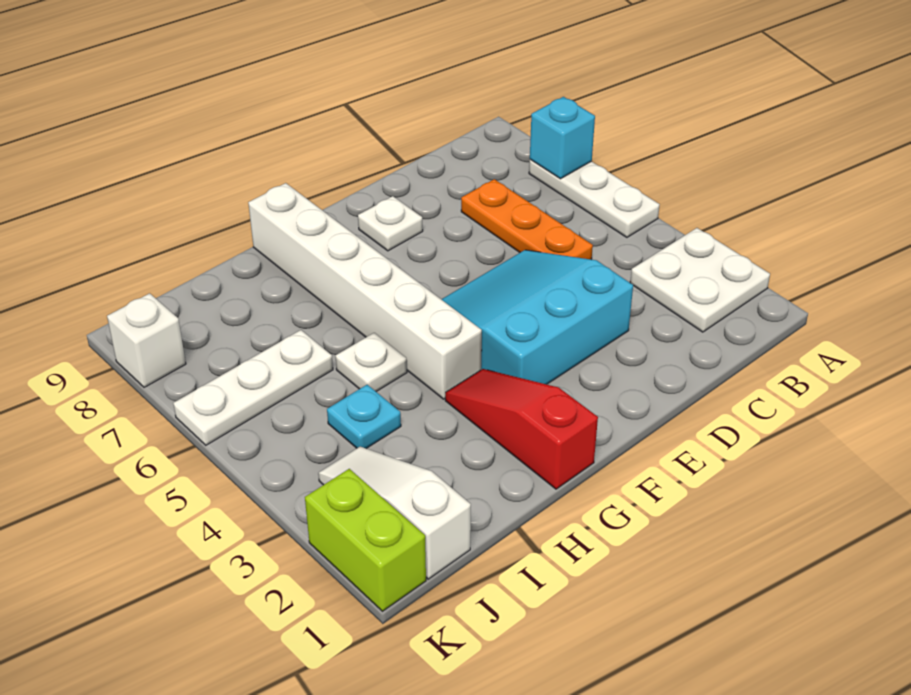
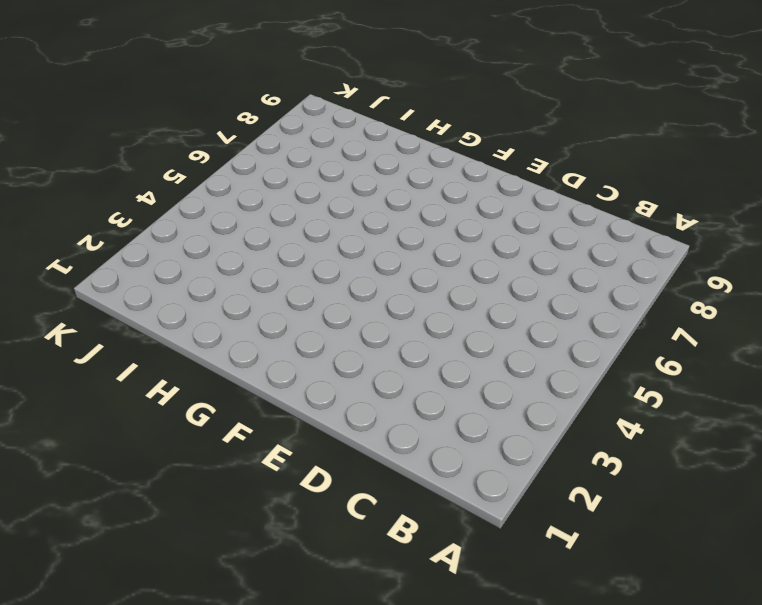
none -> white plate A2:B3 level 1
none -> white plate A5:A7 level 1
none -> orange plate C5:C7 level 1

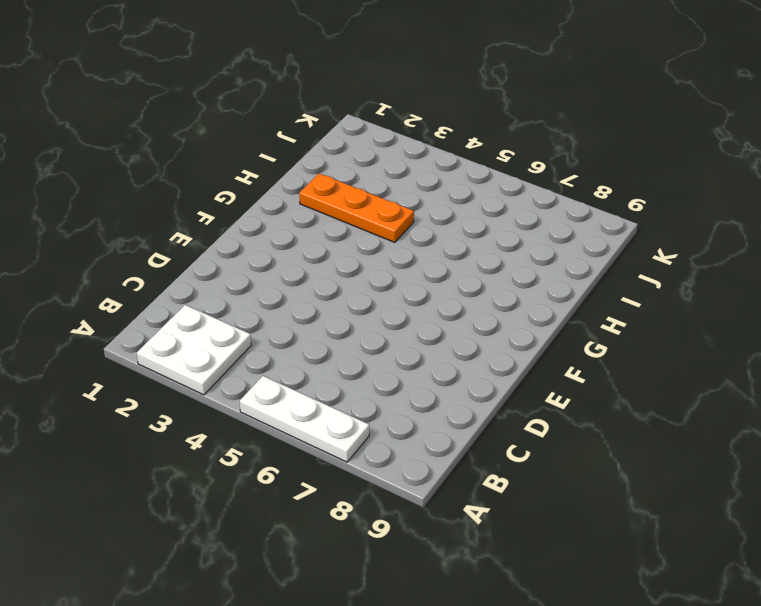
orange plate H2:H4 level 1 -> orange plate C5:C7 level 1
none -> cyan slope D3:F5 level 1 top 3
none -> white plate E8 level 1
none -> red slope G1:G3 level 1 top 1

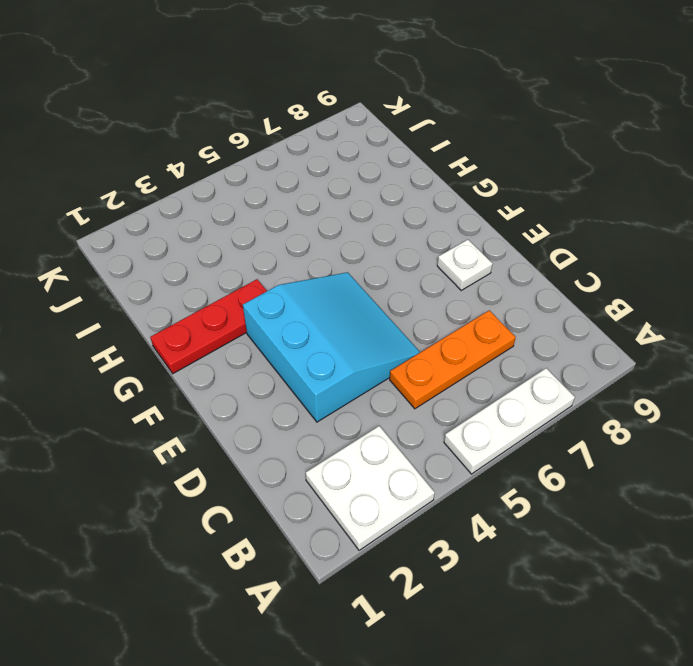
red plate G1:G3 level 1 -> red slope G1:G3 level 1 top 1
none -> white brick G4:G9 level 1
none -> white plate H5 level 1
none -> cyan plate I4 level 1

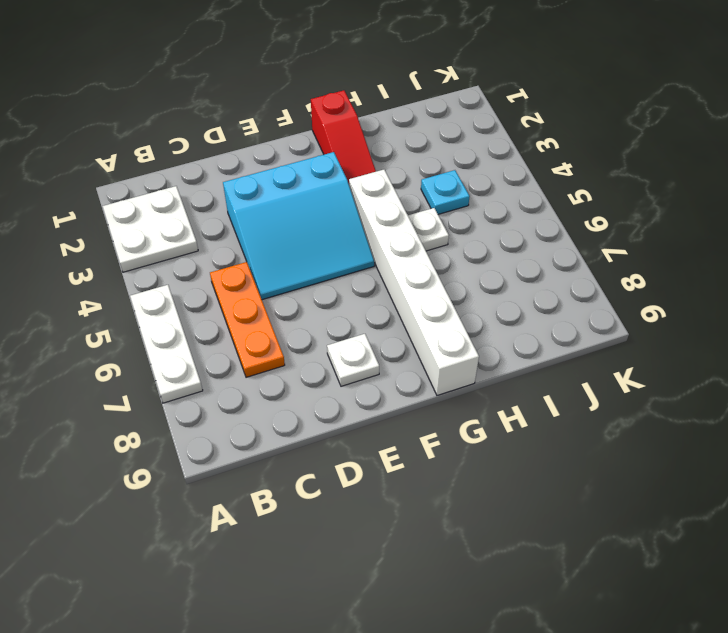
none -> white plate I6:K6 level 1
none -> white slope J1:J3 level 1 top 1
none -> lime brick K1:K2 level 1

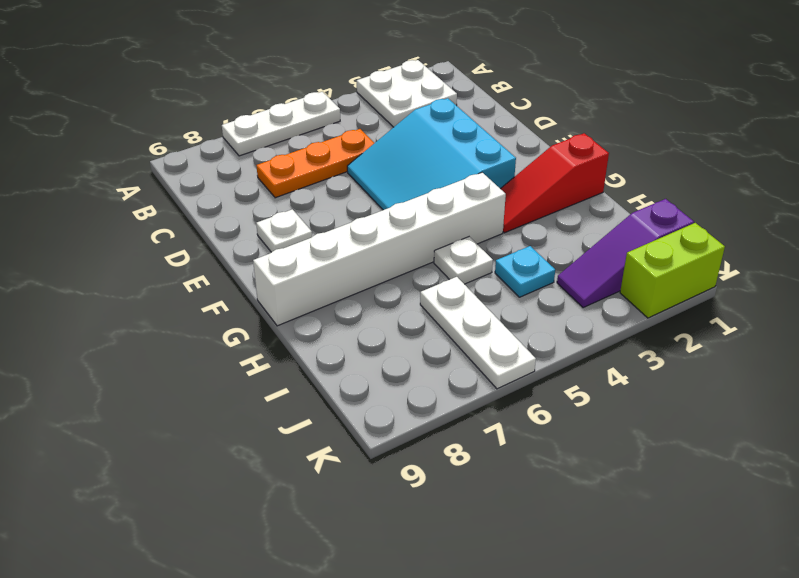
purple slope J1:J3 level 1 top 1 -> white slope J1:J3 level 1 top 1
none -> white brick K8 level 1
none -> cyan brick A7 level 2

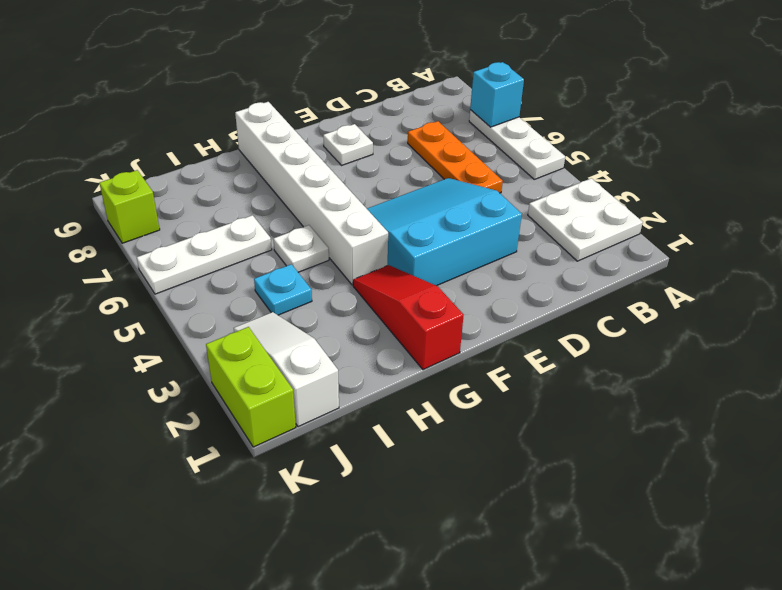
lime brick K8 level 1 -> white brick K8 level 1

